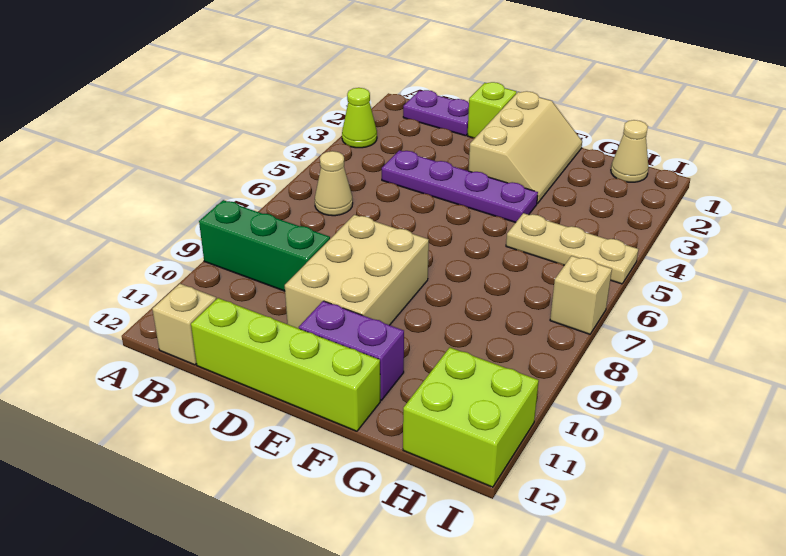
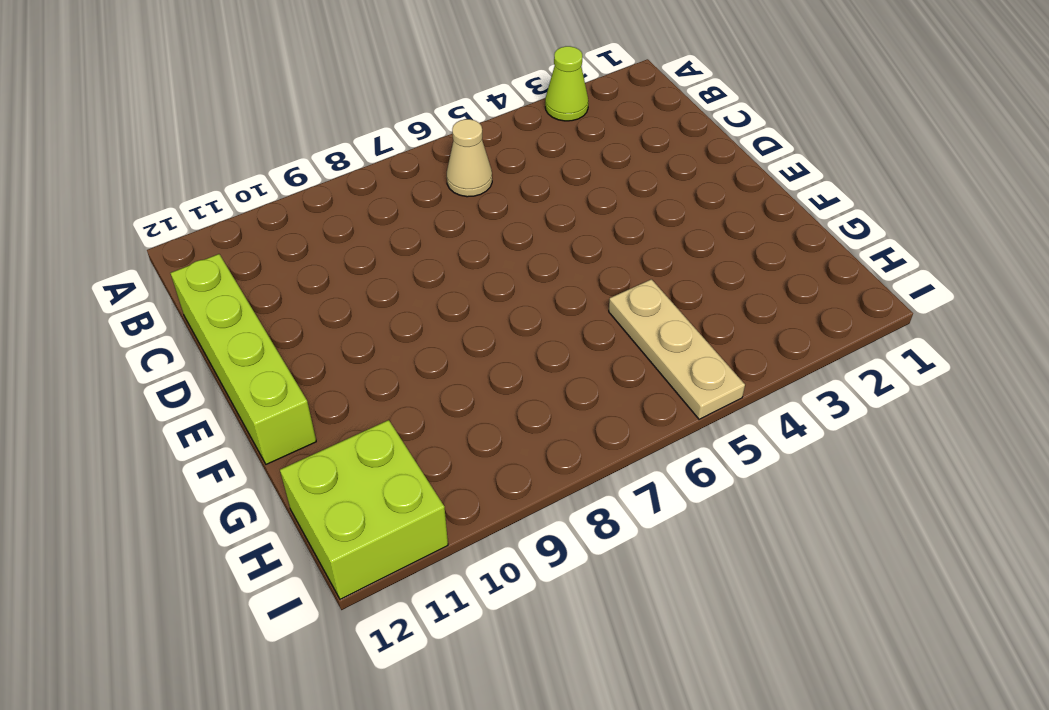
none -> green brick A9:C9 level 1
none -> purple plate B1:C1 level 1
none -> tan brick B12 level 1

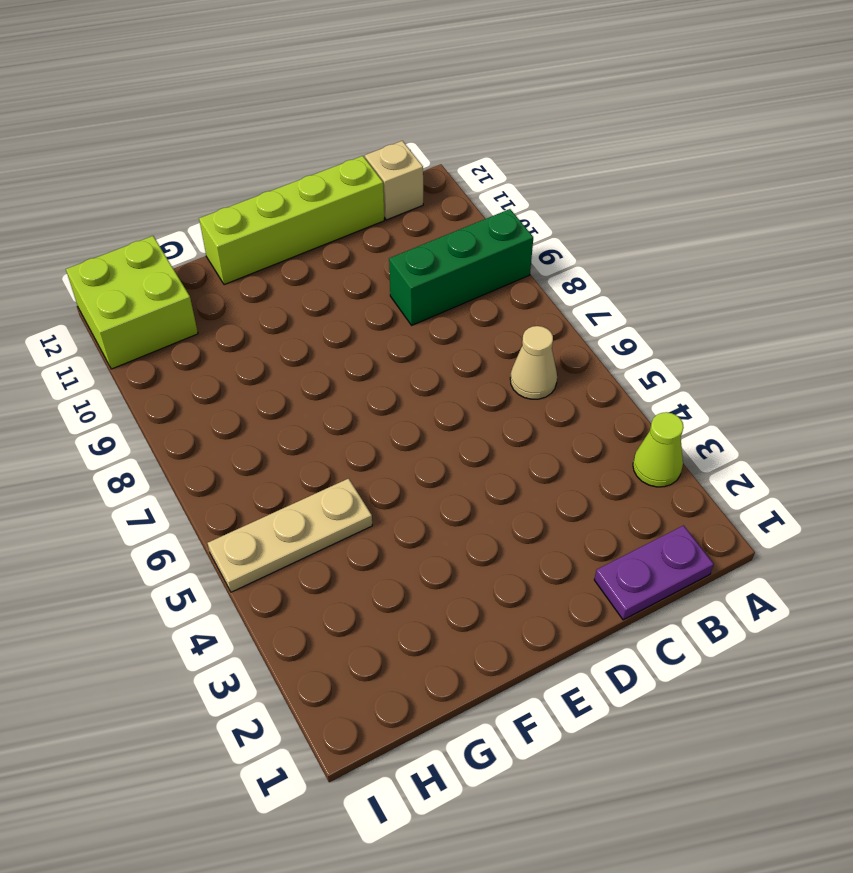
none -> purple plate C4:F4 level 1
none -> lime brick D1 level 1
none -> tan brick D8:E10 level 1

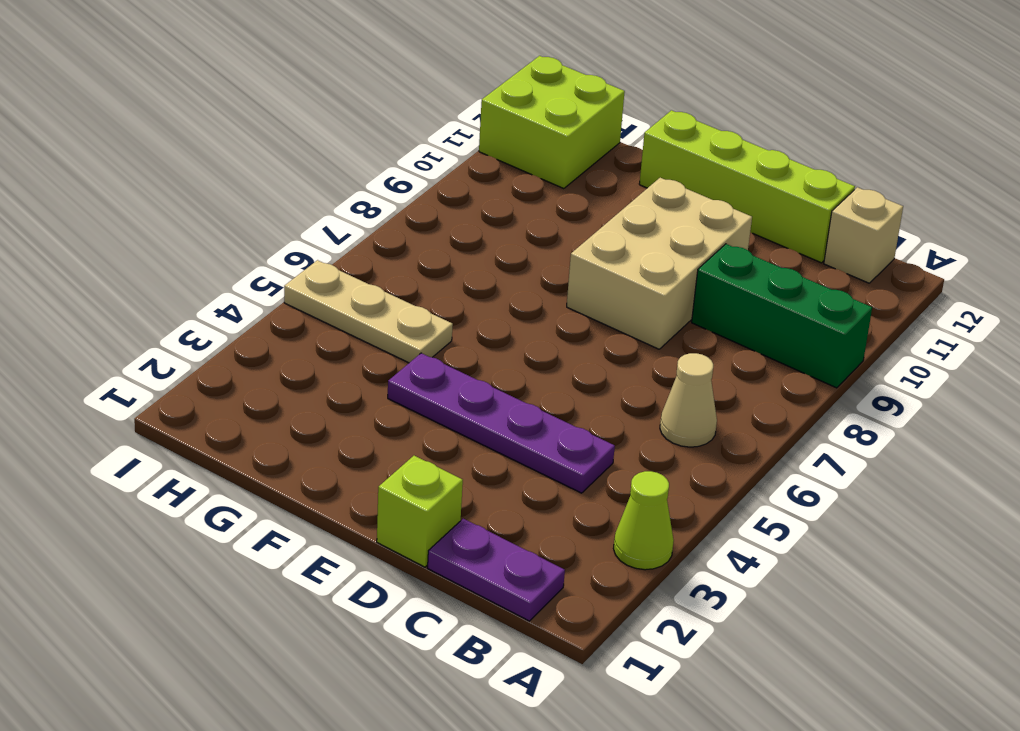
none -> tan slope E1:F3 level 1 top E
none -> purple brick E11:F11 level 1
none -> tan cone H1 level 1

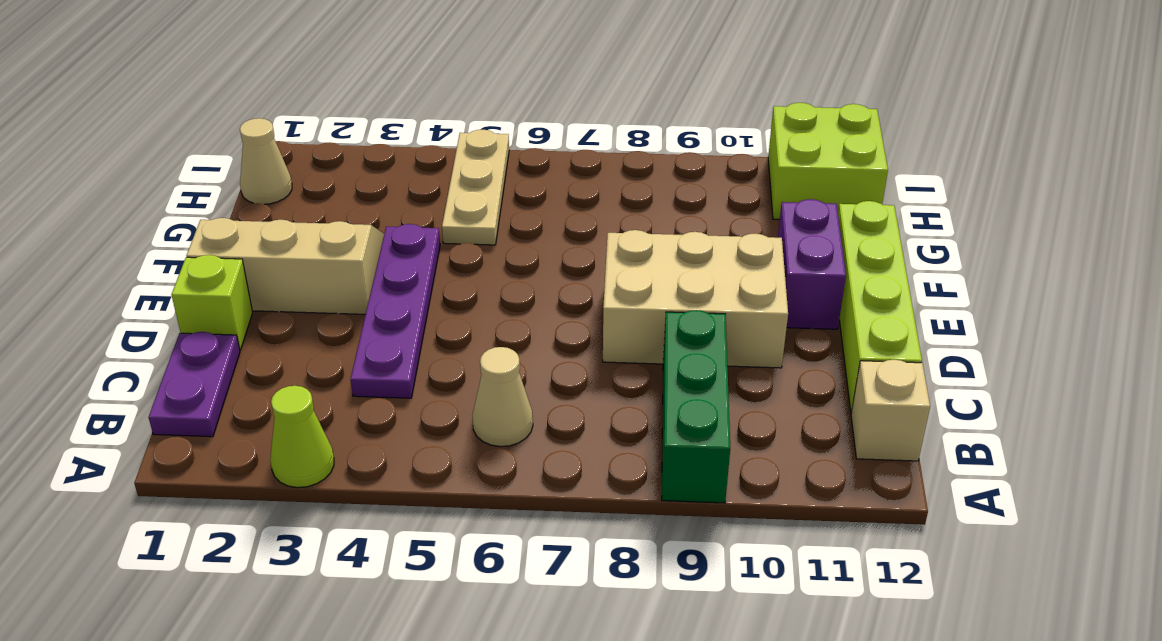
none -> tan brick I7 level 1

